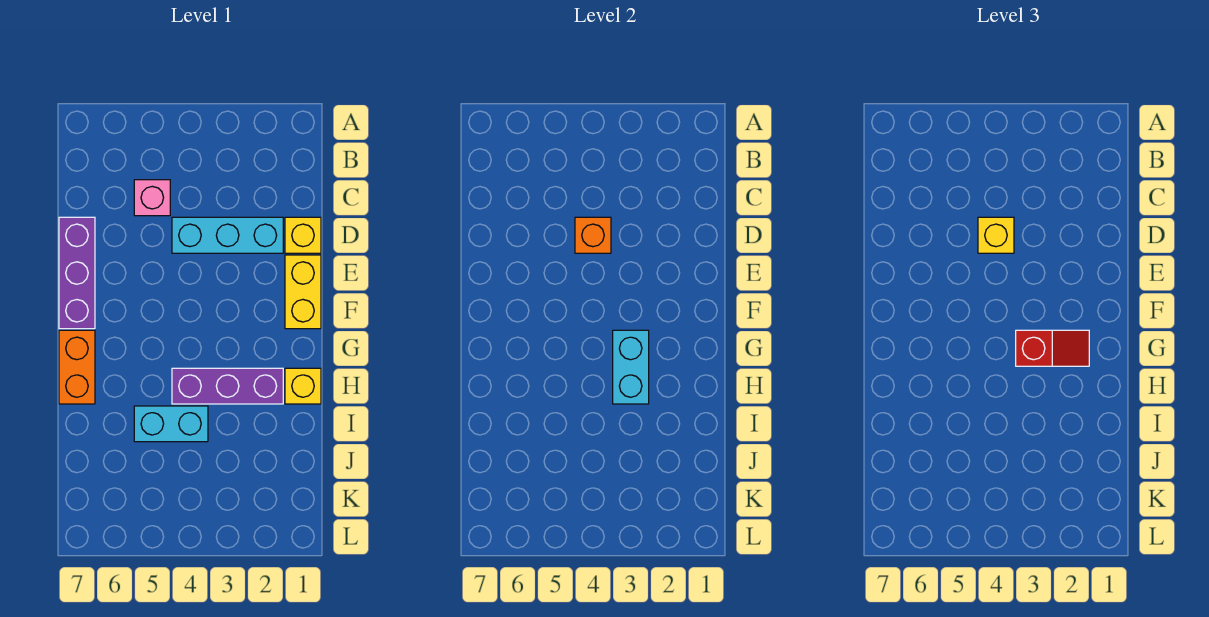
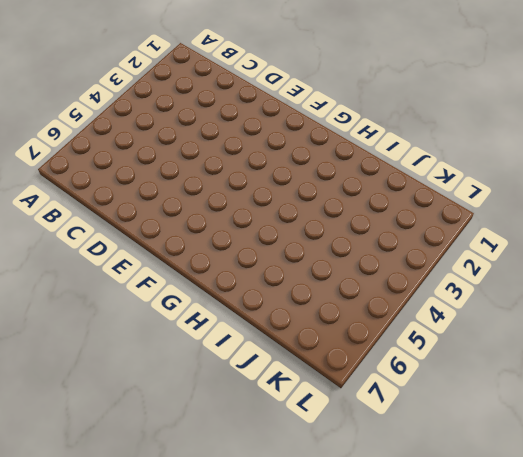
none -> pink brick C5 level 1
none -> yellow brick D1 level 1
none -> cyan brick D2:D4 level 1

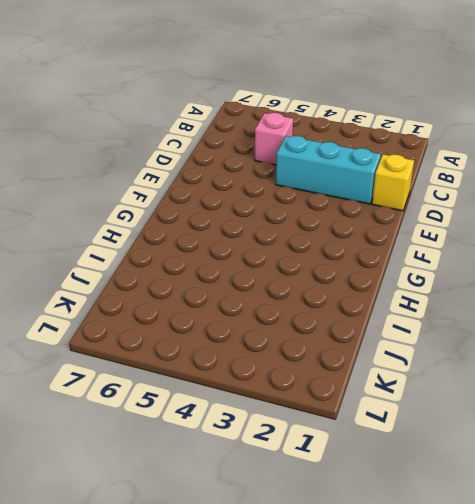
none -> purple brick D7:F7 level 1
none -> yellow brick E1:F1 level 1
none -> orange brick G7:H7 level 1

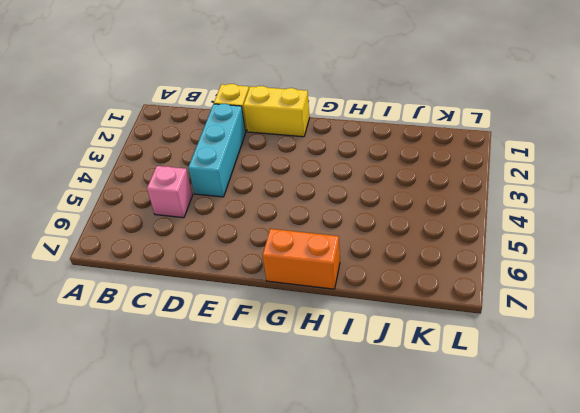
none -> purple brick D7:F7 level 1
none -> yellow brick H1 level 1
none -> purple brick H2:H4 level 1

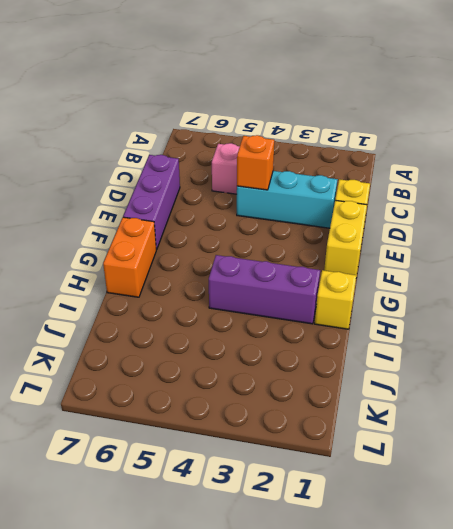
none -> cyan brick I4:I5 level 1
none -> cyan brick G3:H3 level 2
none -> yellow brick D4 level 3

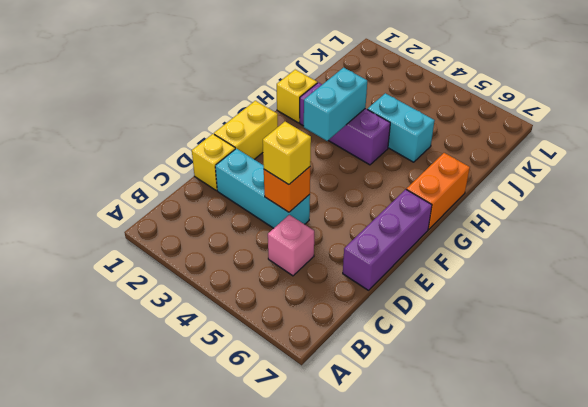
none -> red slope G2:G3 level 3 top 3

